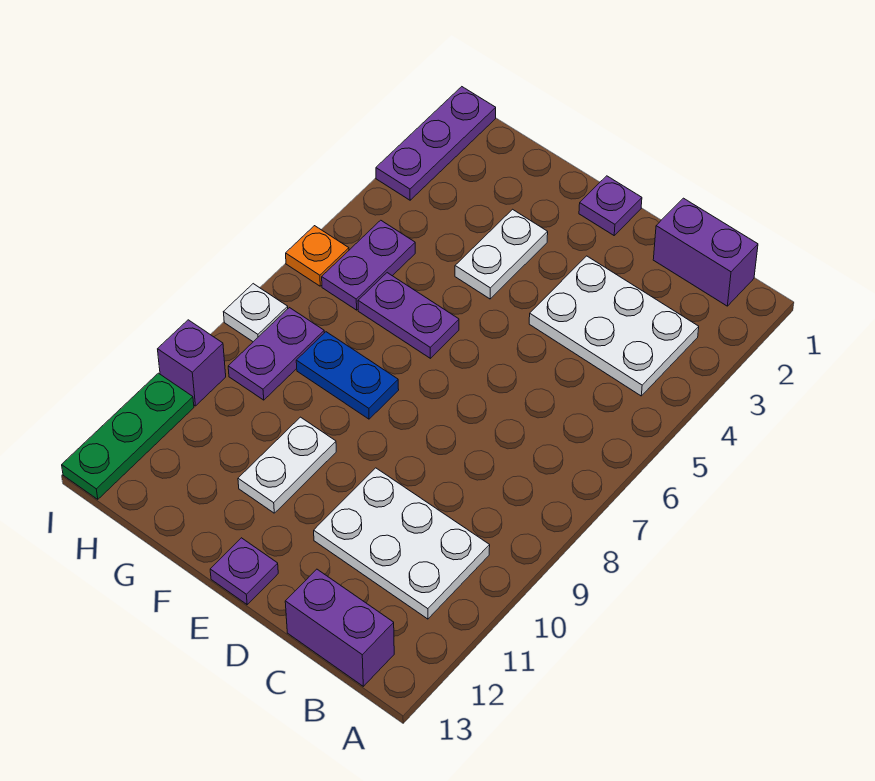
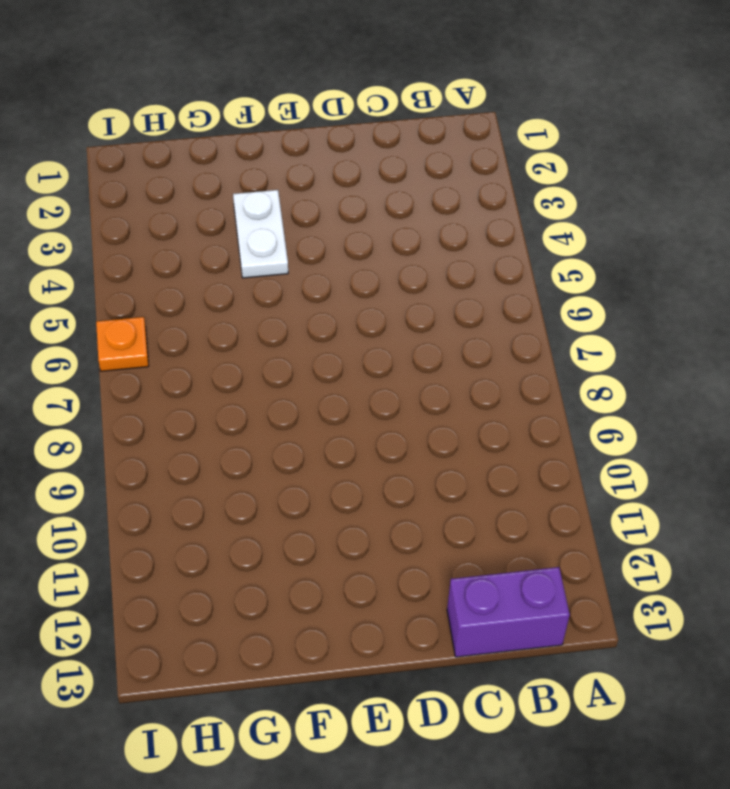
none -> purple brick B1:C1 level 1
none -> white plate B3:D4 level 1
none -> white plate B10:D11 level 1

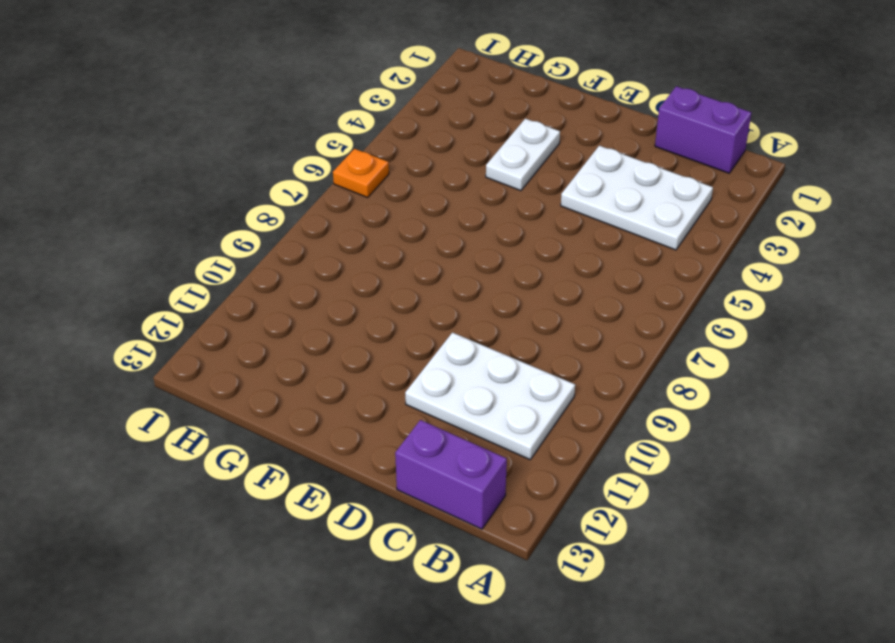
none -> purple plate E1 level 1
none -> purple plate E13 level 1
none -> purple plate F6:G6 level 1

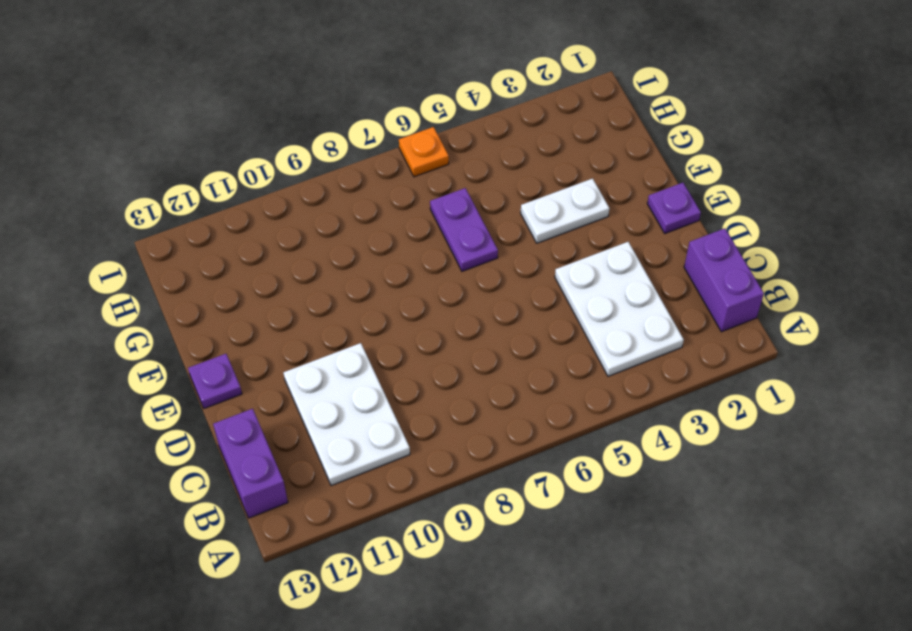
none -> blue plate F8:G8 level 1
none -> white plate F10:F11 level 1
none -> purple plate H5:H6 level 1

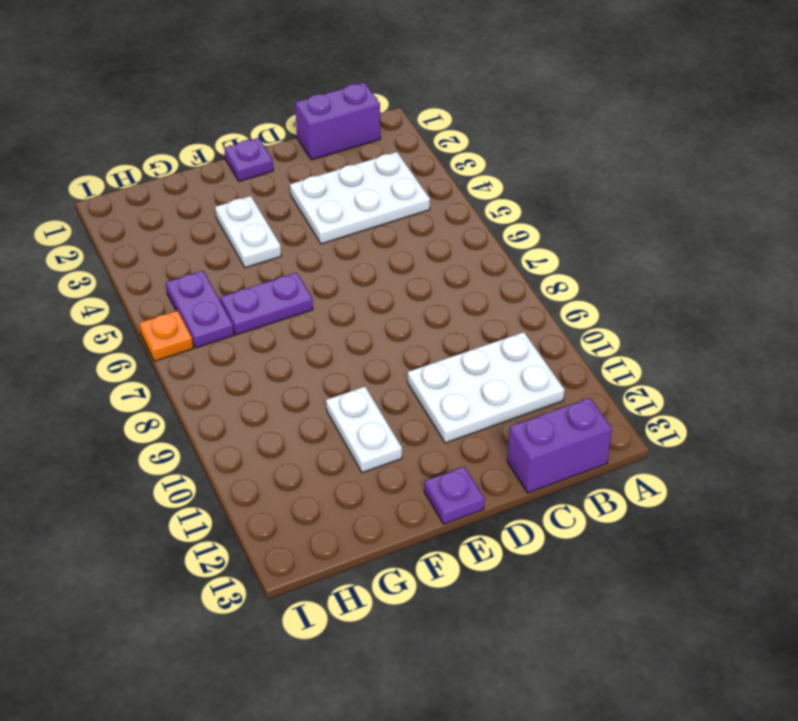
none -> blue plate F8:G8 level 1
none -> purple plate H8:H9 level 1
none -> purple plate I1:I3 level 1

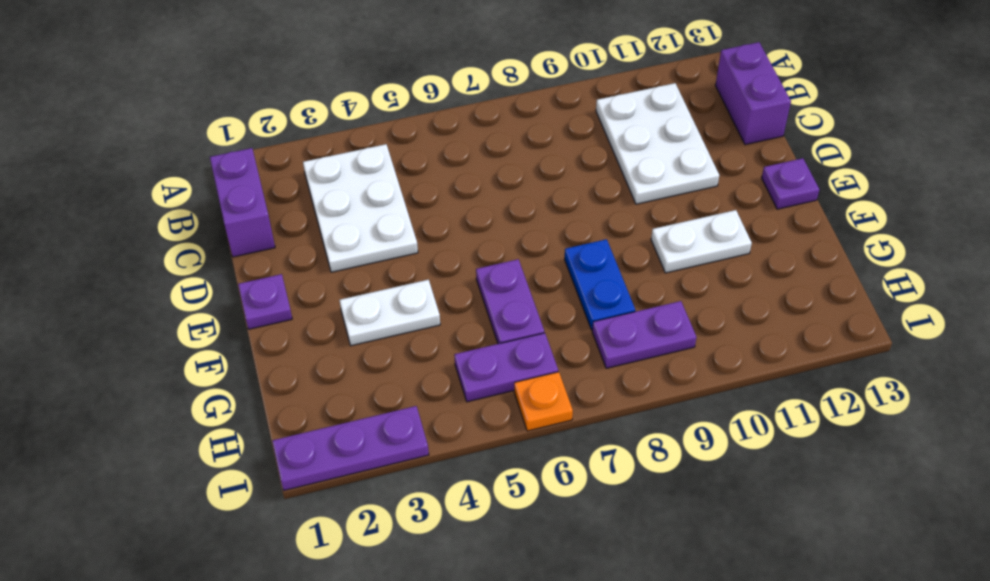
none -> white plate I8 level 1
none -> purple brick I10 level 1
none -> green plate I11:I13 level 1

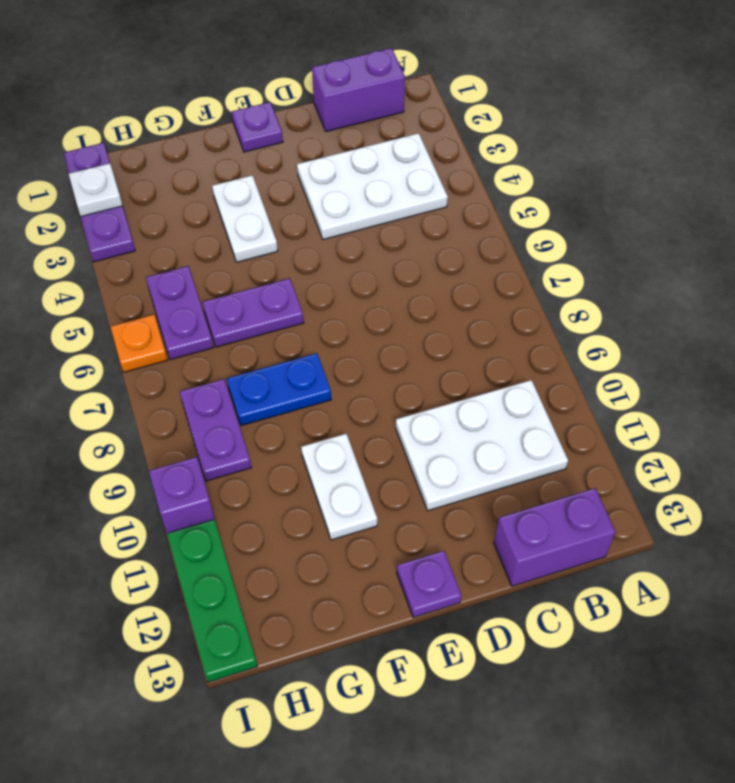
white plate I2 level 2 -> white plate I8 level 1

